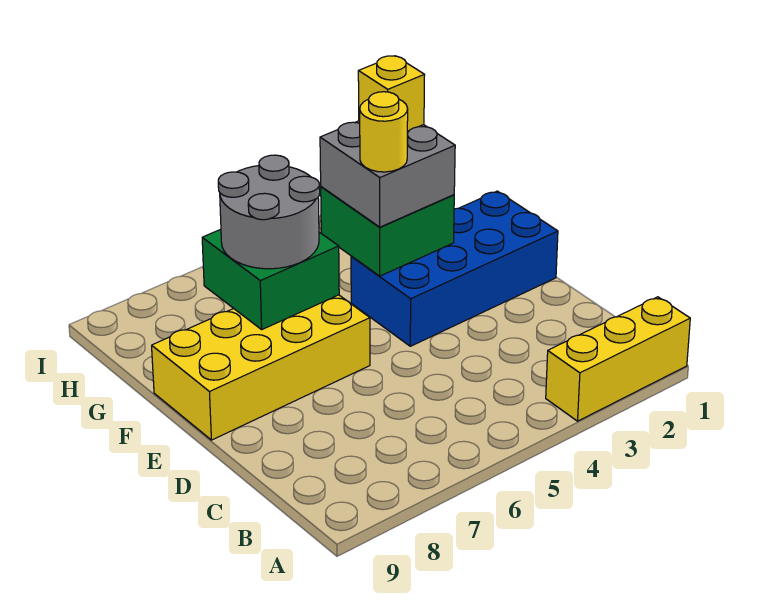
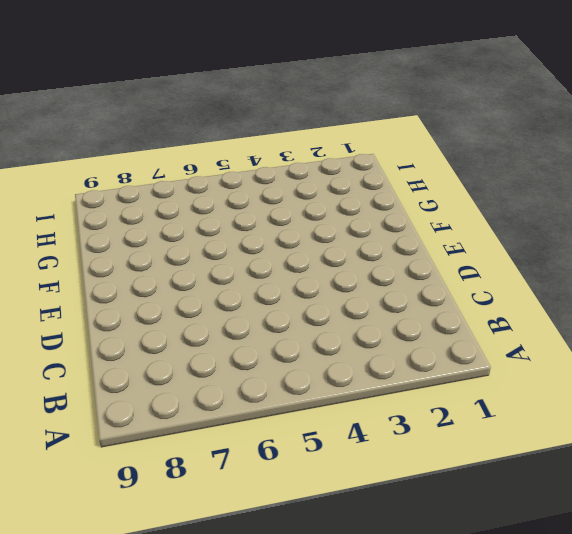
none -> yellow brick A1:A3 level 1
none -> blue brick E1:F4 level 1

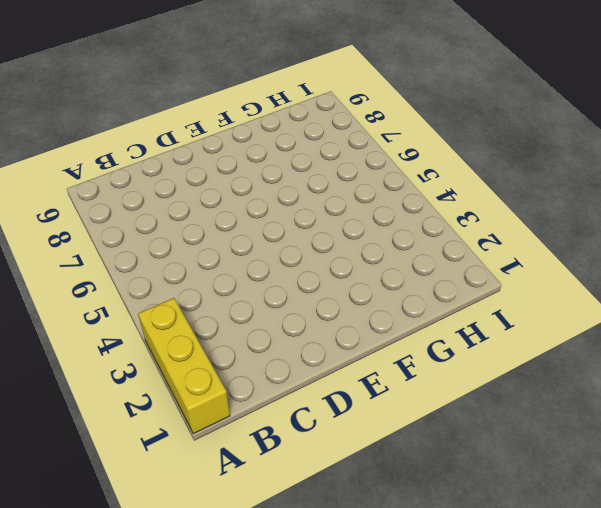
none -> blue brick E1:F4 level 1
none -> yellow brick E6:F9 level 1

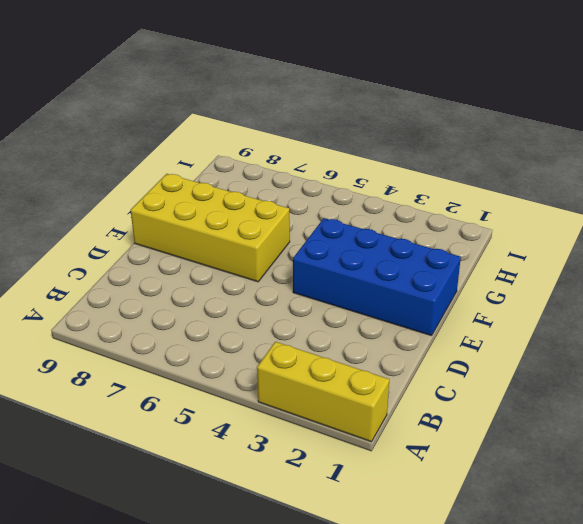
none -> green brick F3:G4 level 2
none -> green brick F6:G7 level 2

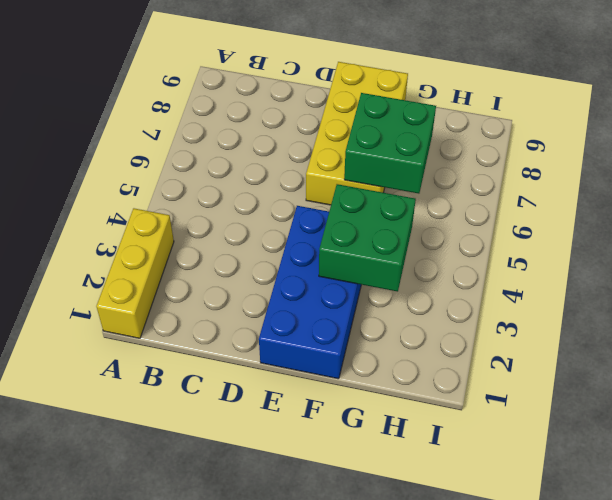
none -> grey brick F3:G4 level 3
none -> grey round brick F6:G7 level 3

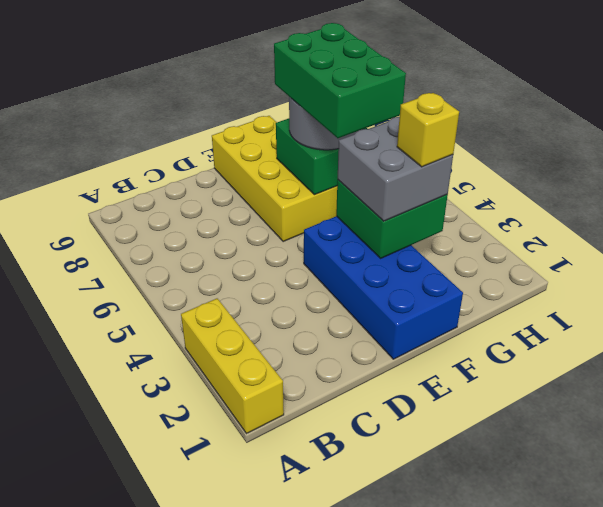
green brick F5:G7 level 4 -> none
none -> yellow round brick F4 level 4

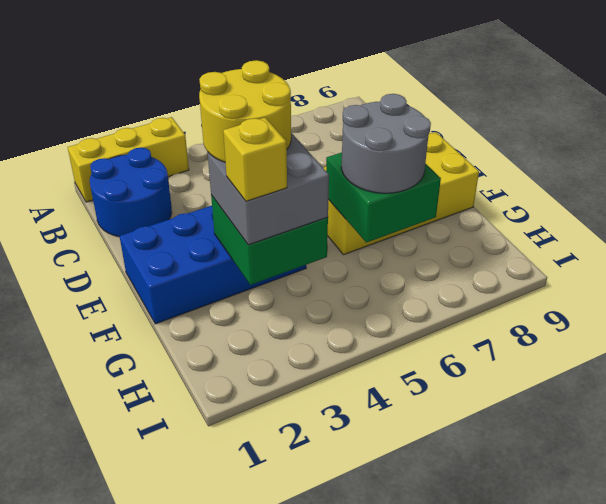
blue round brick B1:C2 level 1 -> none
yellow round brick E3:F4 level 4 -> yellow round brick F4 level 4

